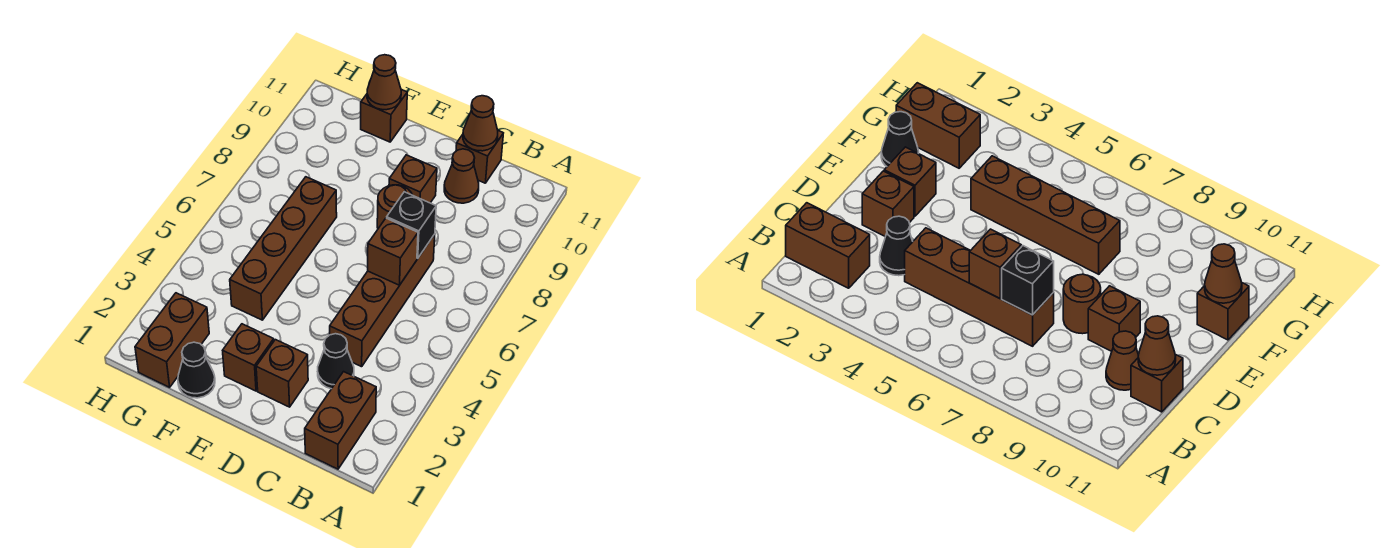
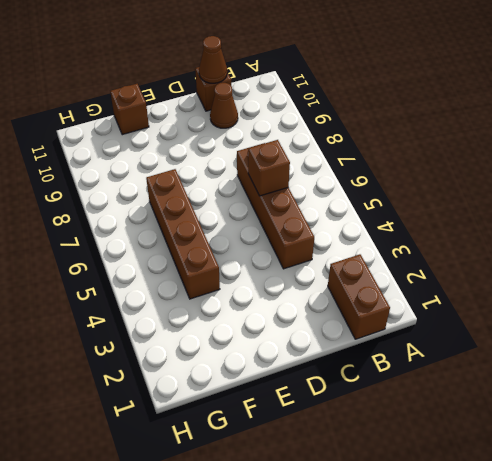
none -> black cone C3 level 1
none -> brown brick D2 level 1
none -> brown round brick D8 level 1

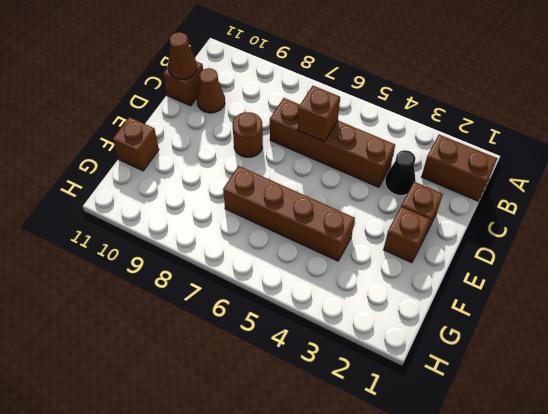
none -> brown brick D9 level 1
none -> black cone F1 level 1
none -> brown brick G1:G2 level 1

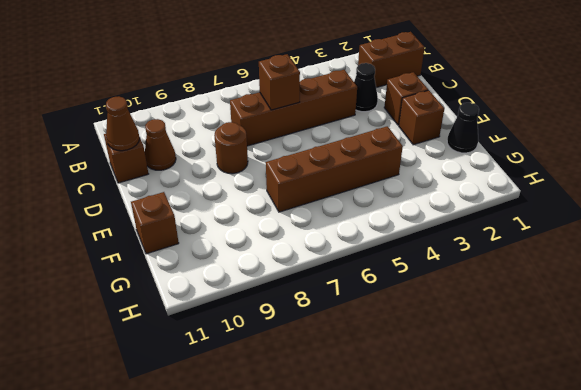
none -> brown brick D9 level 1
none -> brown brick G1:G2 level 1
none -> black brick C7 level 2

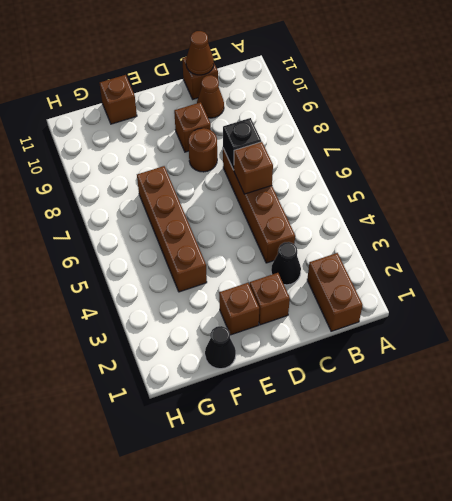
none -> brown brick G1:G2 level 1
none -> brown cone F11 level 2

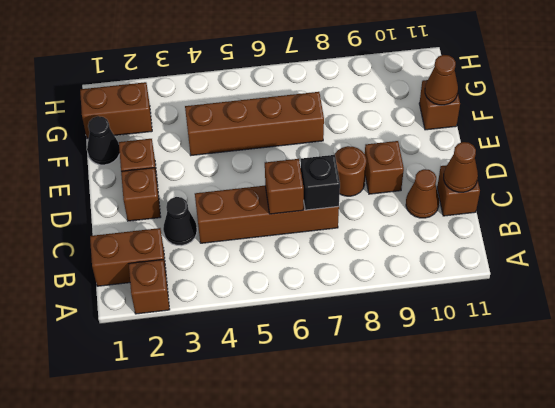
brown brick A2 level 1 -> none

